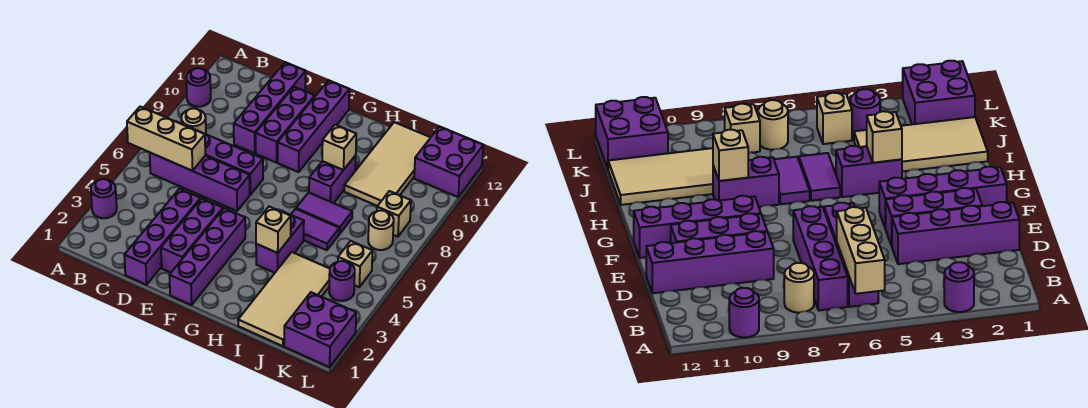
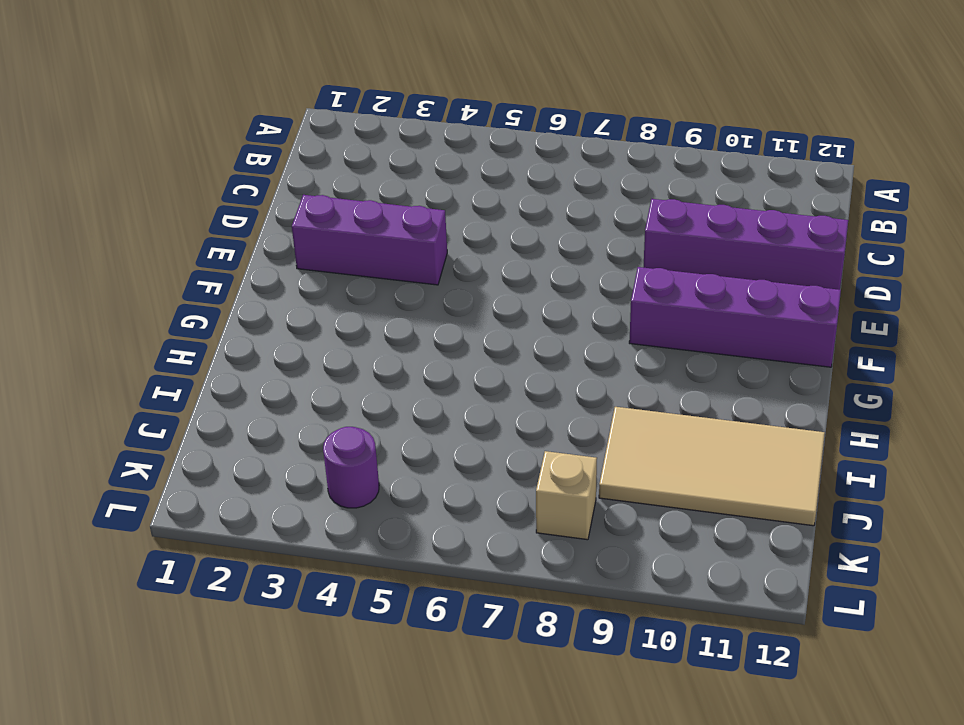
none -> purple round brick A3 level 1
none -> purple round brick A10 level 1
none -> purple brick B6:E6 level 1

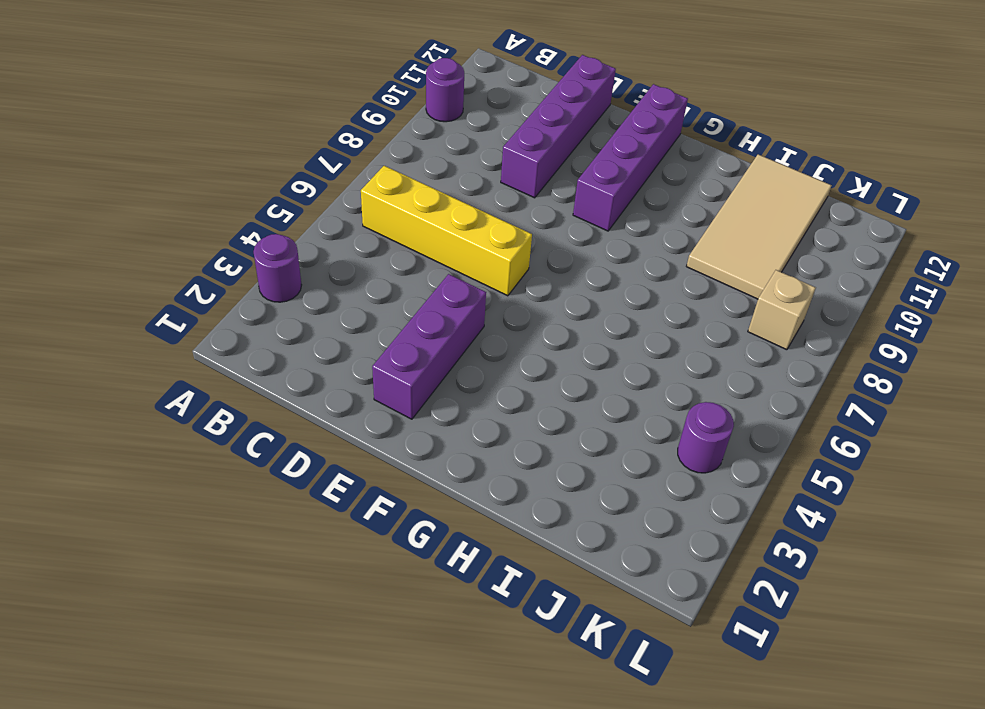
yellow brick B6:E6 level 1 -> purple brick B6:E6 level 1
none -> purple brick B7:E7 level 1
none -> tan round brick B8 level 1
none -> purple brick D1:D4 level 1

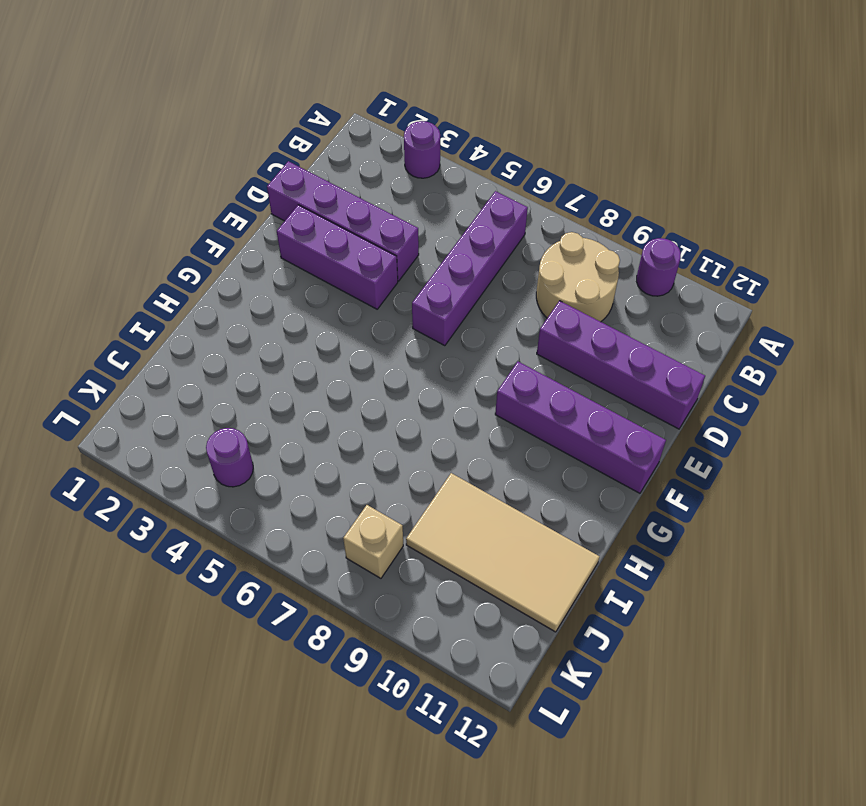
tan round brick B8:C9 level 1 -> tan round brick B8 level 1
none -> purple brick B7:E7 level 1
none -> purple brick E9:E11 level 1
none -> purple brick F1:F4 level 1

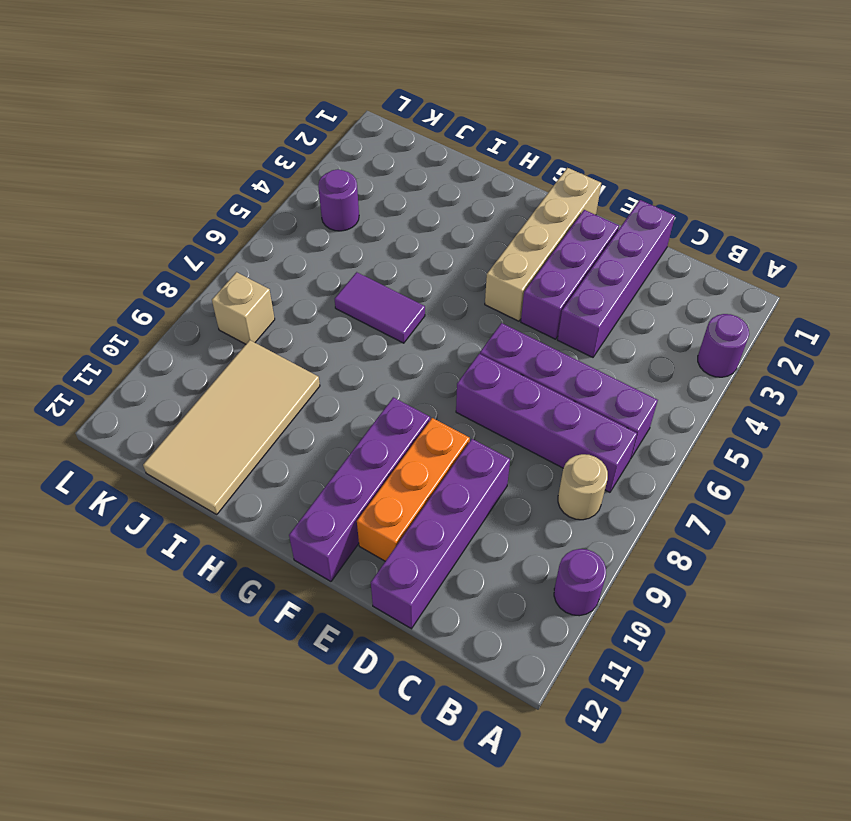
orange brick E9:E11 level 1 -> purple brick E9:E11 level 1
tan brick F1:F4 level 1 -> purple brick F1:F4 level 1
none -> purple brick H4:H5 level 1
none -> purple tile H7:I7 level 1
none -> purple brick H8:H9 level 1

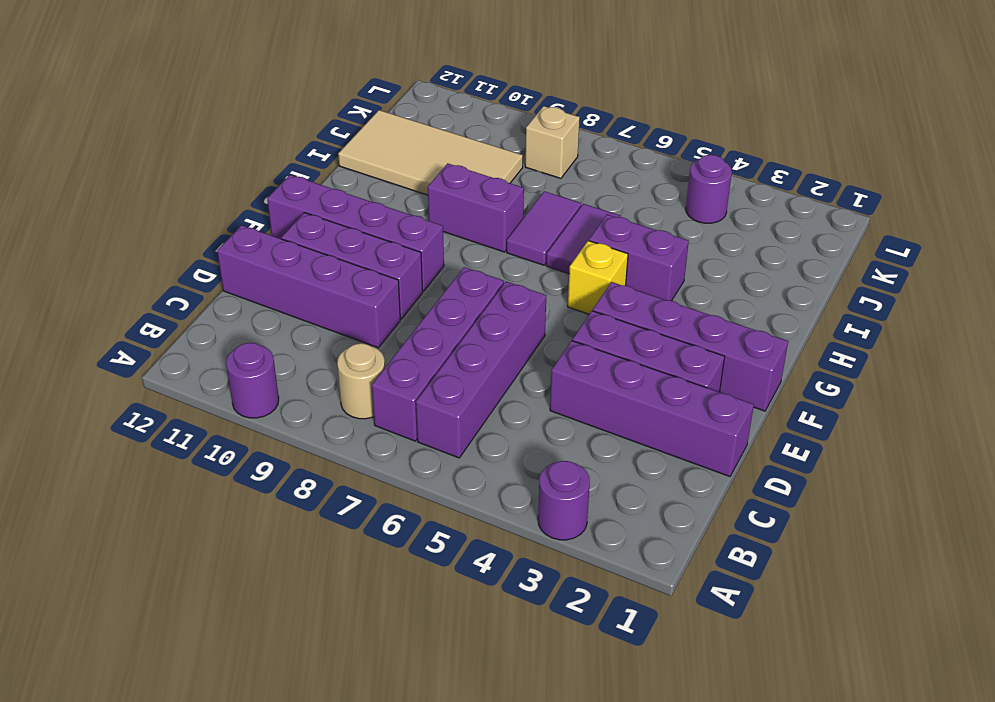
yellow brick G5 level 1 -> none
none -> tan tile I1:J4 level 1
none -> purple brick K1:L2 level 1
none -> tan brick K5 level 1

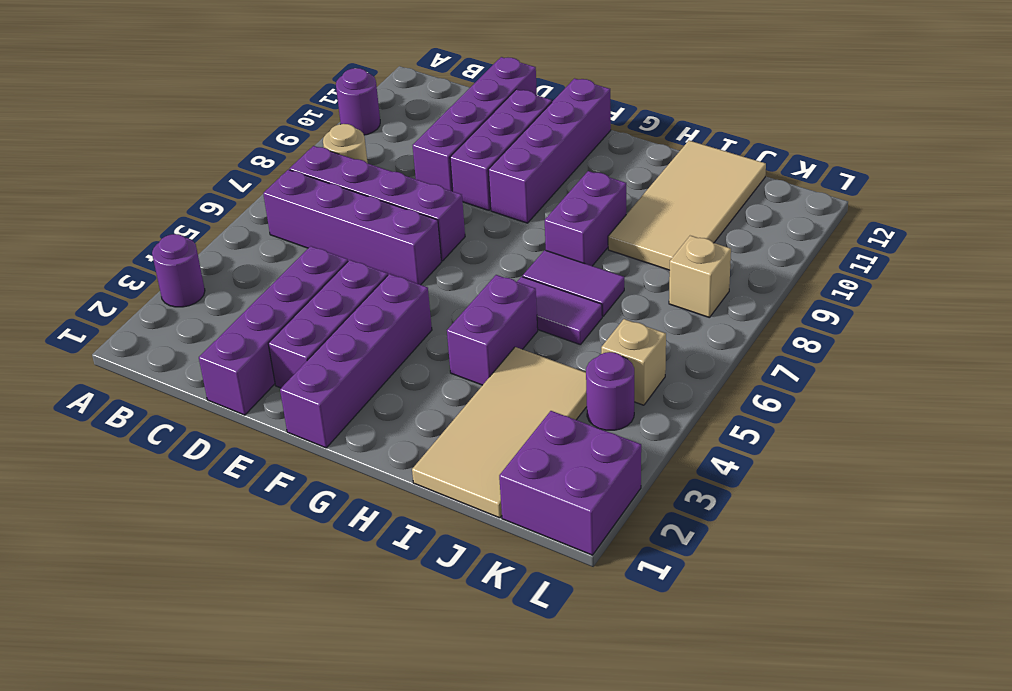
none -> tan round brick K7 level 1
none -> purple brick K11:L12 level 1
none -> tan brick A6:C6 level 2

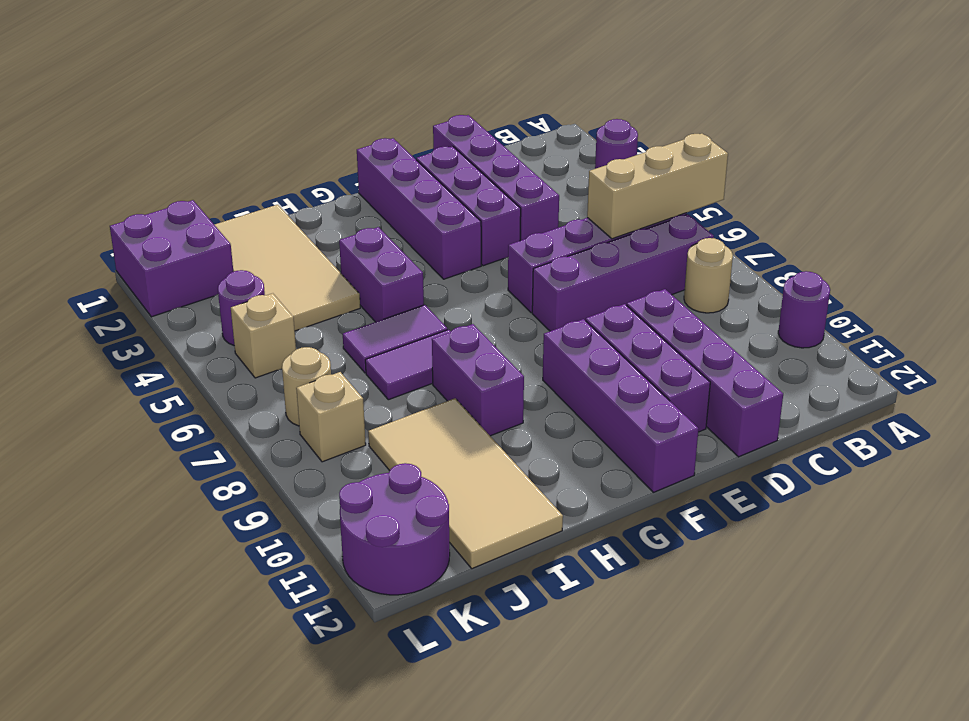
purple round brick K11:L12 level 1 -> purple brick K11:L12 level 1
none -> tan brick H4 level 2
none -> tan brick H9 level 2

